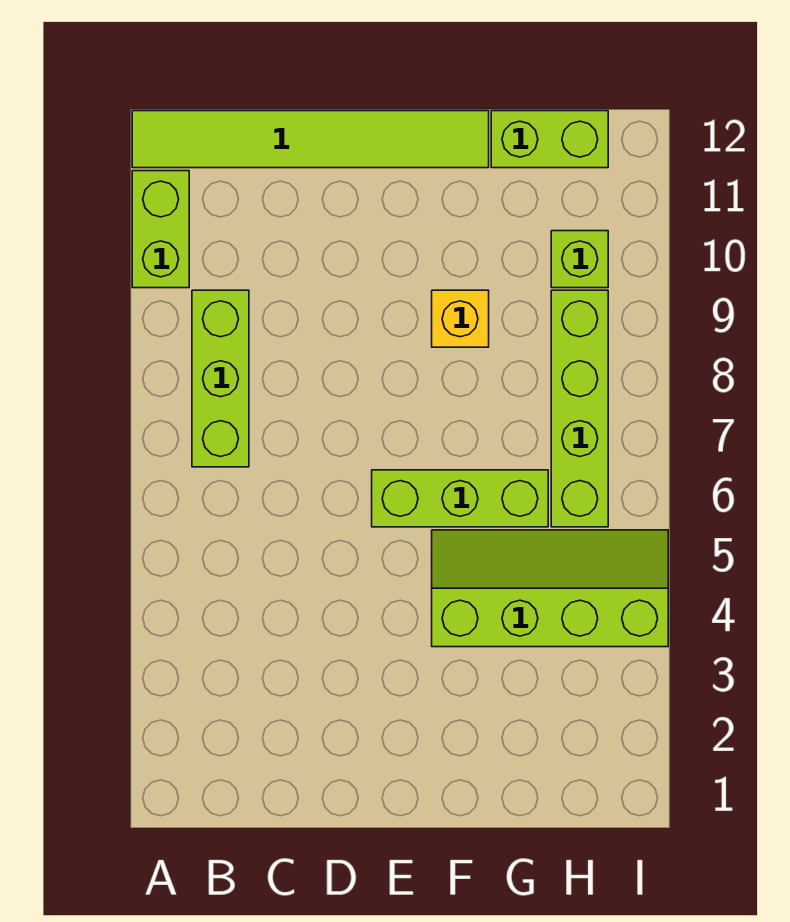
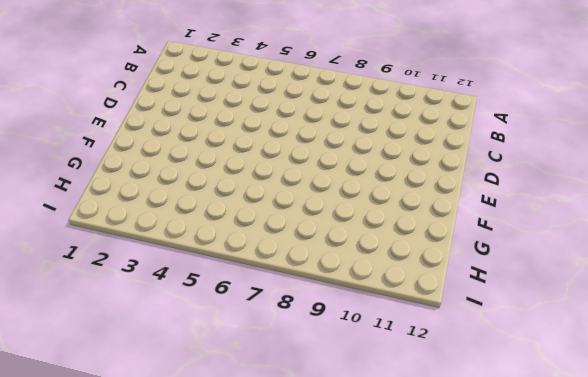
none -> lime brick A10:A11 level 1
none -> lime tile A12:F12 level 1

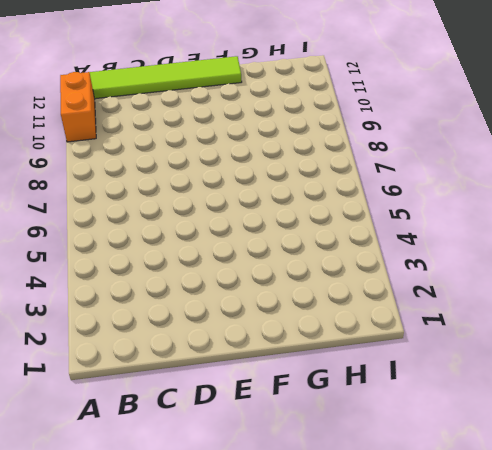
orange brick A10:A11 level 1 -> lime brick A10:A11 level 1
none -> lime brick B7:B9 level 1
none -> lime brick E6:G6 level 1

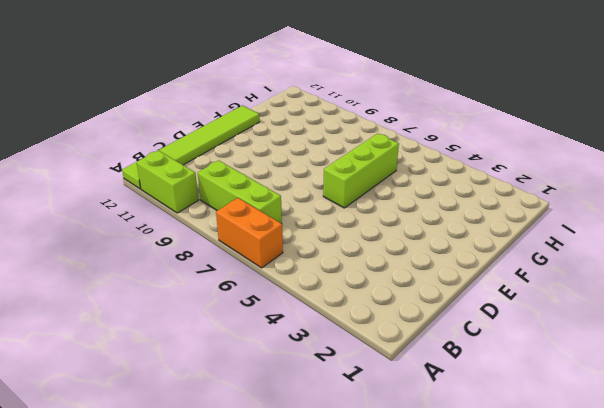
orange brick A6:A7 level 1 -> none
none -> lime slope F4:I5 level 1 top 4
none -> yellow brick F9 level 1

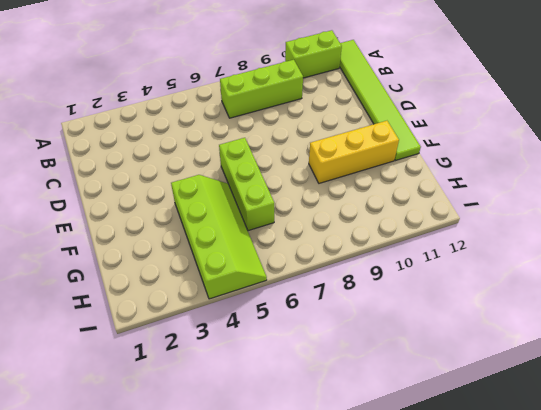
yellow brick F9:F11 level 1 -> yellow brick F9 level 1
none -> lime brick G12:H12 level 1
none -> lime brick H6:H9 level 1

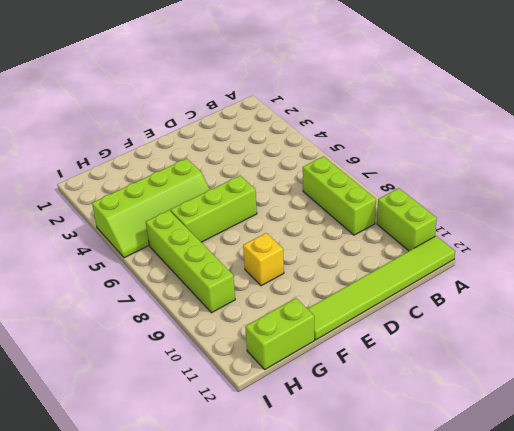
none -> lime brick H10 level 1

